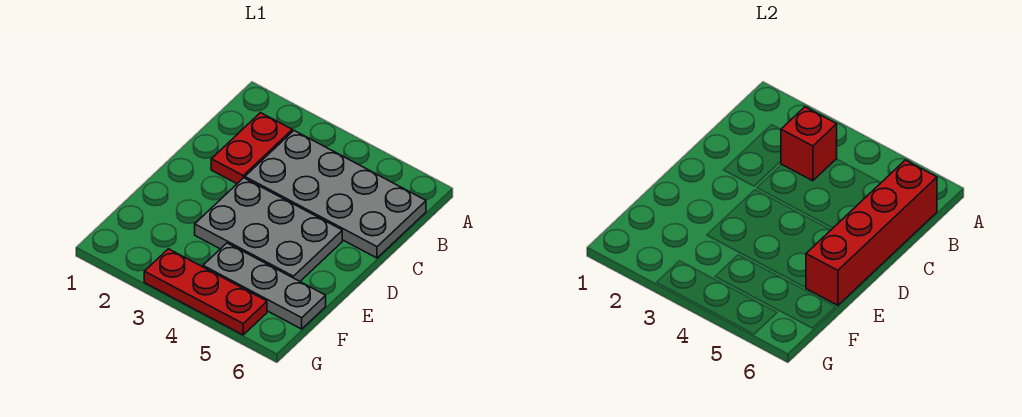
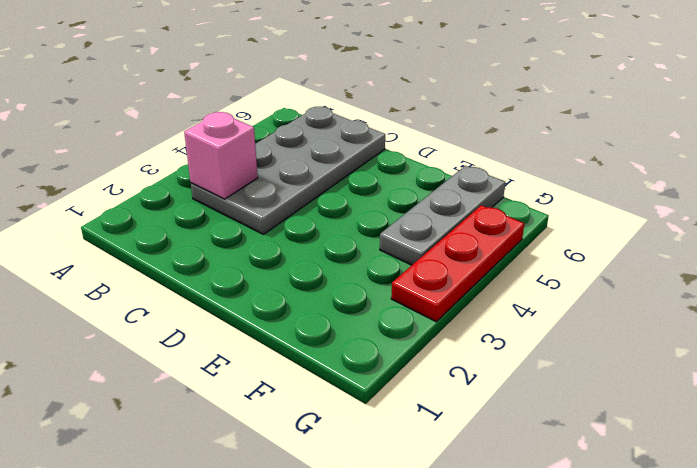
pink brick B3 level 2 -> red brick B3 level 2
none -> red plate B2:C2 level 1
none -> grey plate D3:E5 level 1

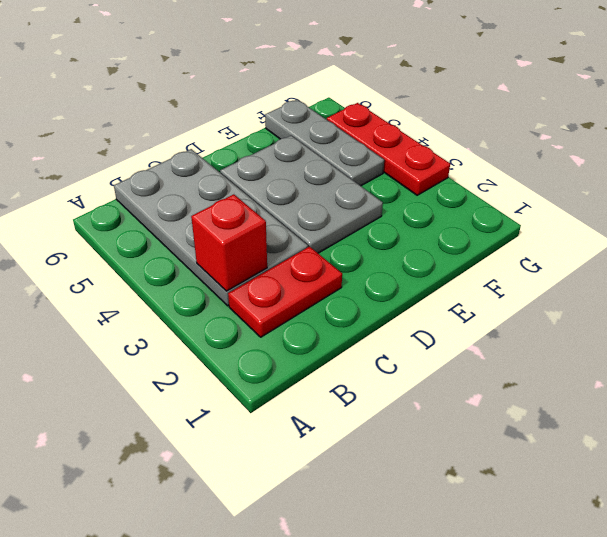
none -> red brick B6:E6 level 2

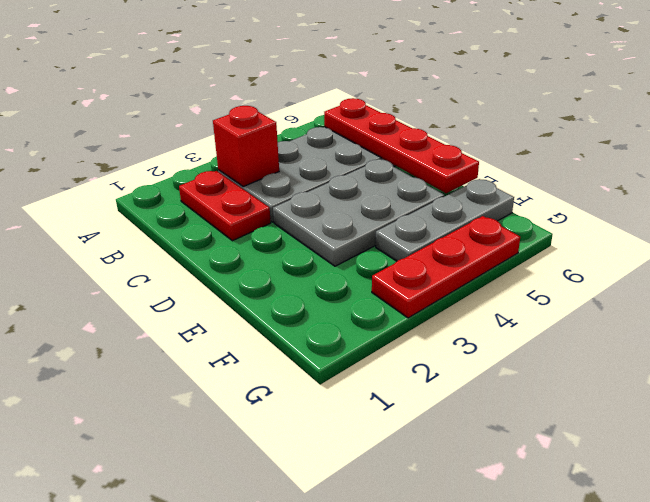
red plate B6:E6 level 2 -> red brick B6:E6 level 2

